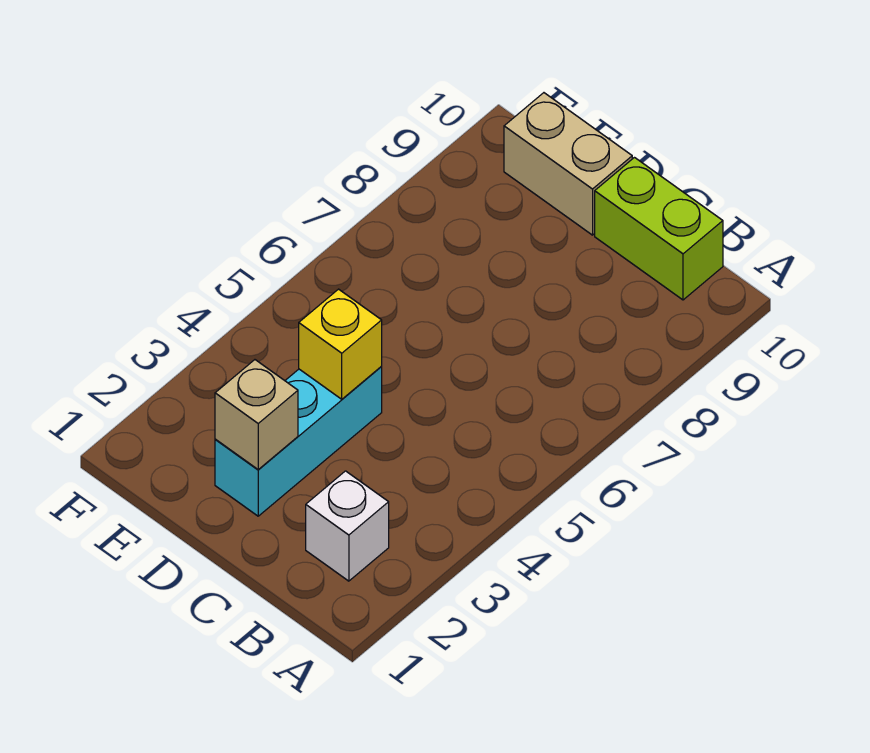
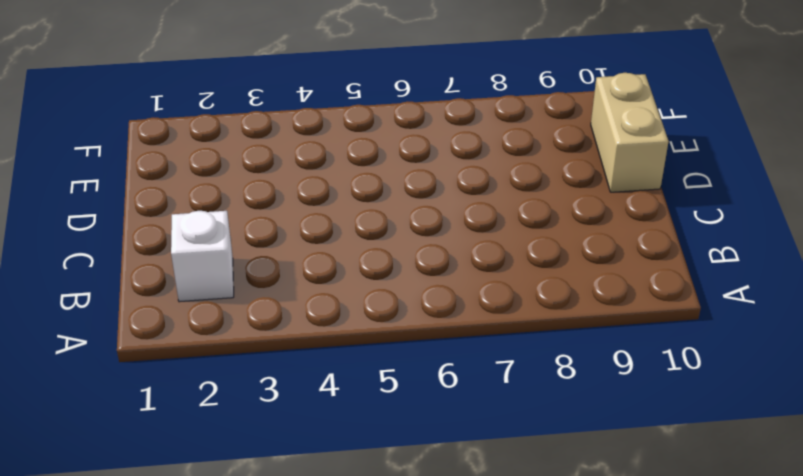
none -> lime brick B10:C10 level 1
none -> cyan brick D2:D4 level 1

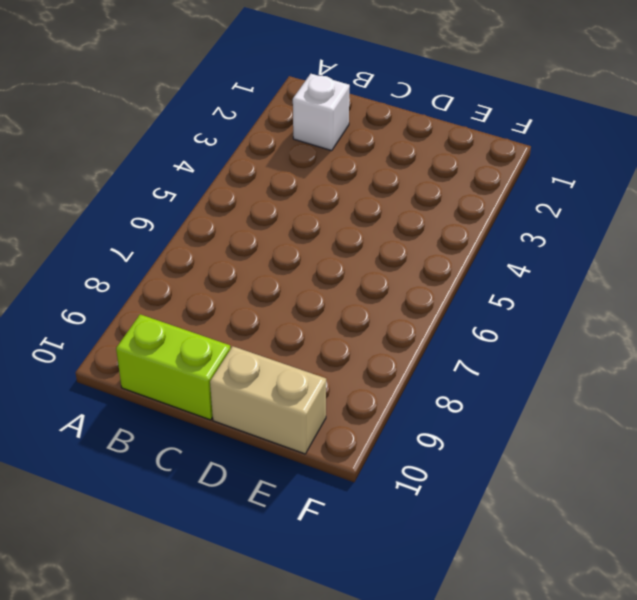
none -> cyan brick D2:D4 level 1
none -> tan brick D2 level 2

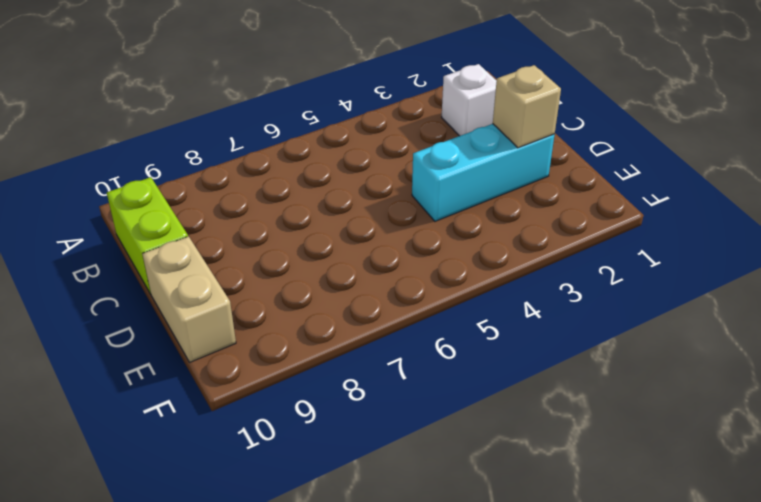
none -> yellow brick D4 level 2

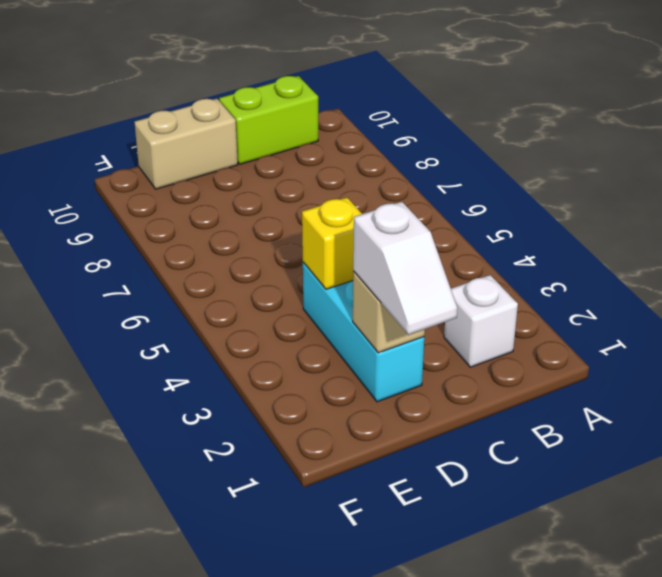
white slope D1:D2 level 3 top 2 -> none

